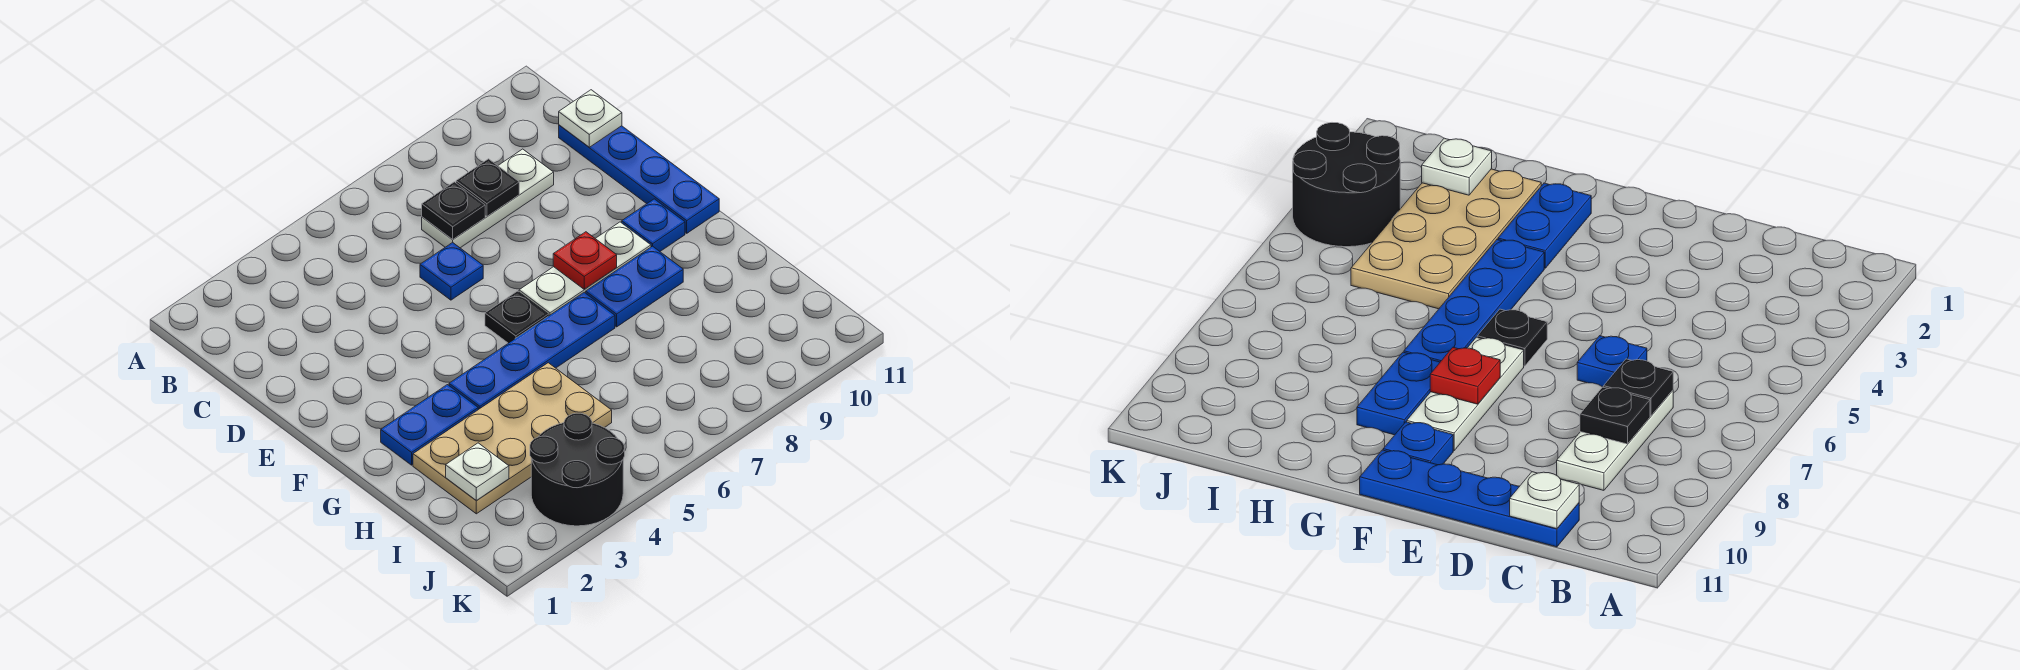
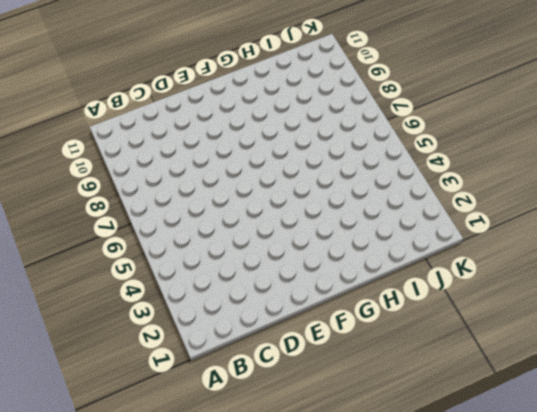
none -> white plate C7:C9 level 1
none -> blue plate C11:F11 level 1
none -> blue plate D6 level 1

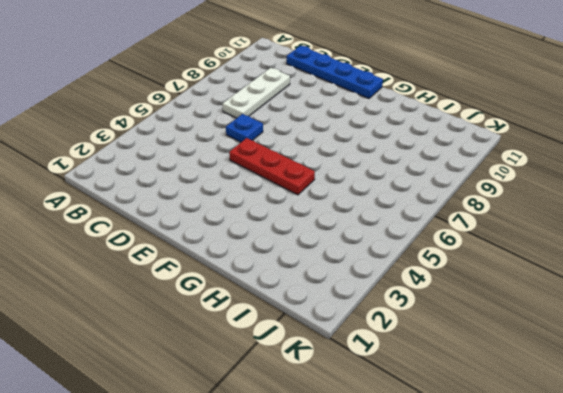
red plate E5:G5 level 1 -> blue plate G4:G7 level 1
none -> black plate F6 level 1
none -> white plate F7:F9 level 1
none -> blue plate F10 level 1

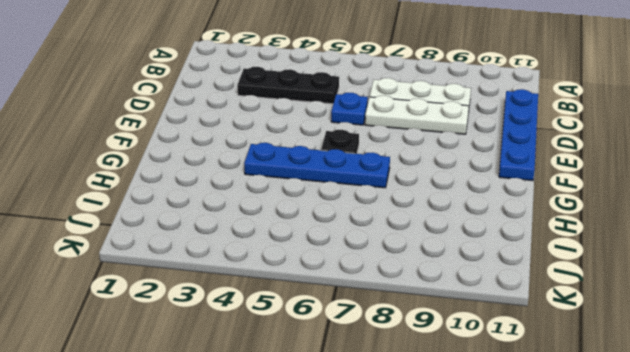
black plate C3:C5 level 1 -> none
white plate D7:D9 level 1 -> white plate F7:F9 level 1
none -> blue plate F10 level 1
none -> blue plate G2:G3 level 1
none -> blue plate G8:G9 level 1

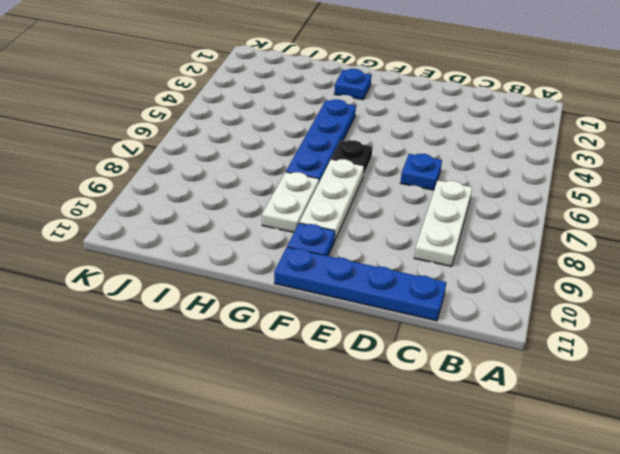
blue plate G2 level 1 -> blue plate G2:G3 level 1
white plate G8:G9 level 1 -> blue plate G8:G9 level 1
none -> tan plate H2:I5 level 1
none -> black round brick J3:K4 level 1
none -> black plate C7 level 2

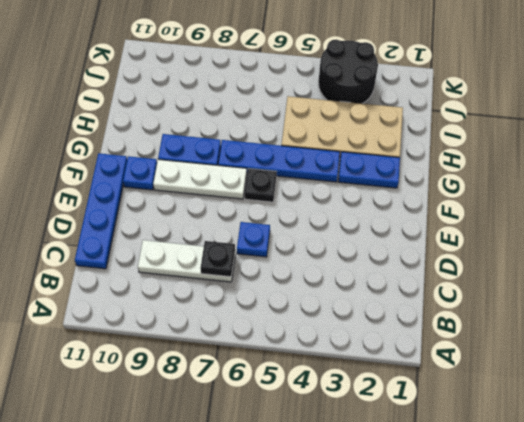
none -> black plate C8 level 2
none -> white plate C11 level 2
none -> red plate F8 level 2

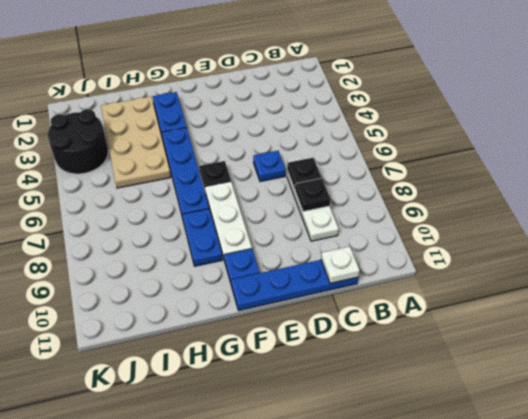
none -> red plate F8 level 2
none -> white plate I2 level 2

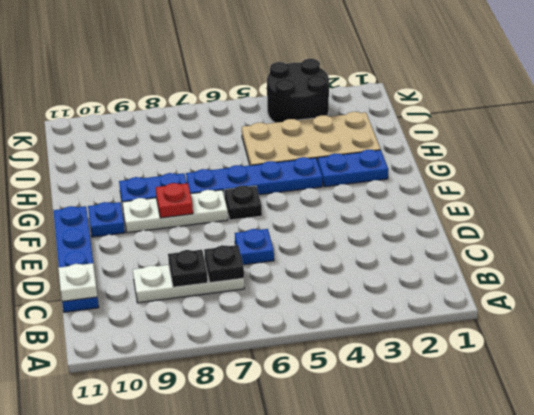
none -> white plate I2 level 2

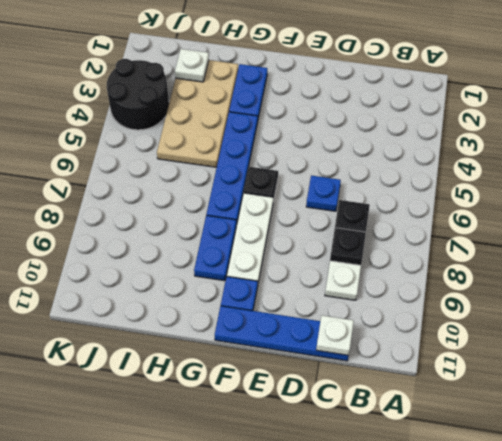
none -> red plate F8 level 2

